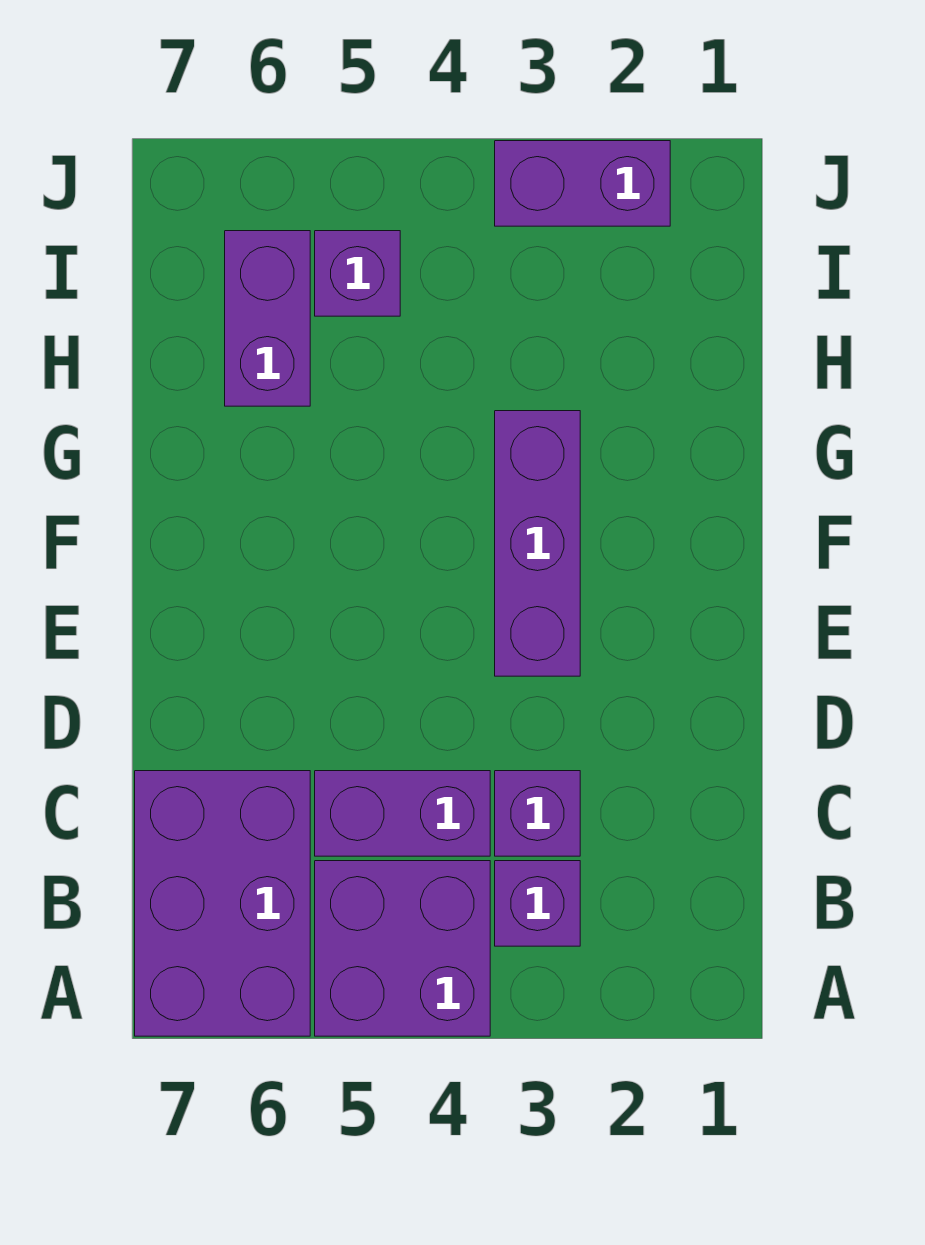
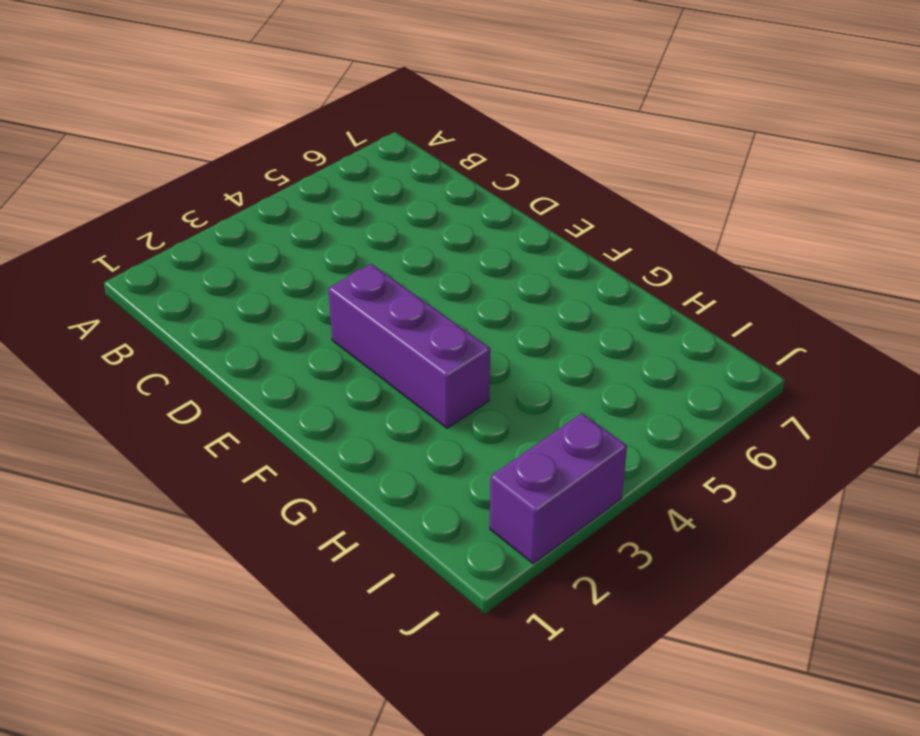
none -> purple brick A4:B5 level 1
none -> purple brick A6:C7 level 1

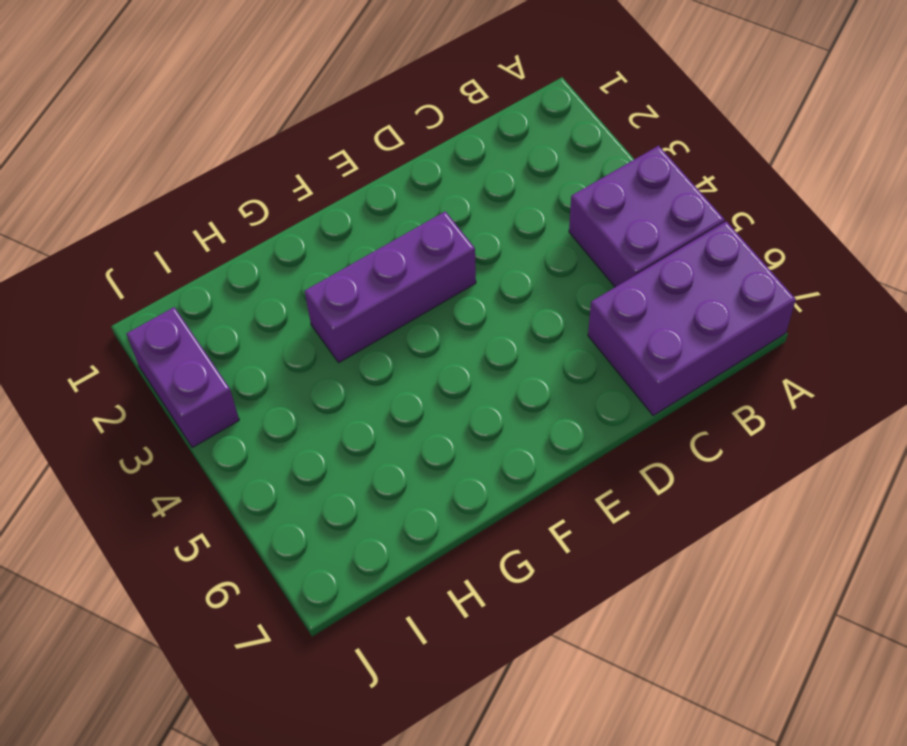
none -> purple brick B3 level 1
none -> purple brick C3 level 1

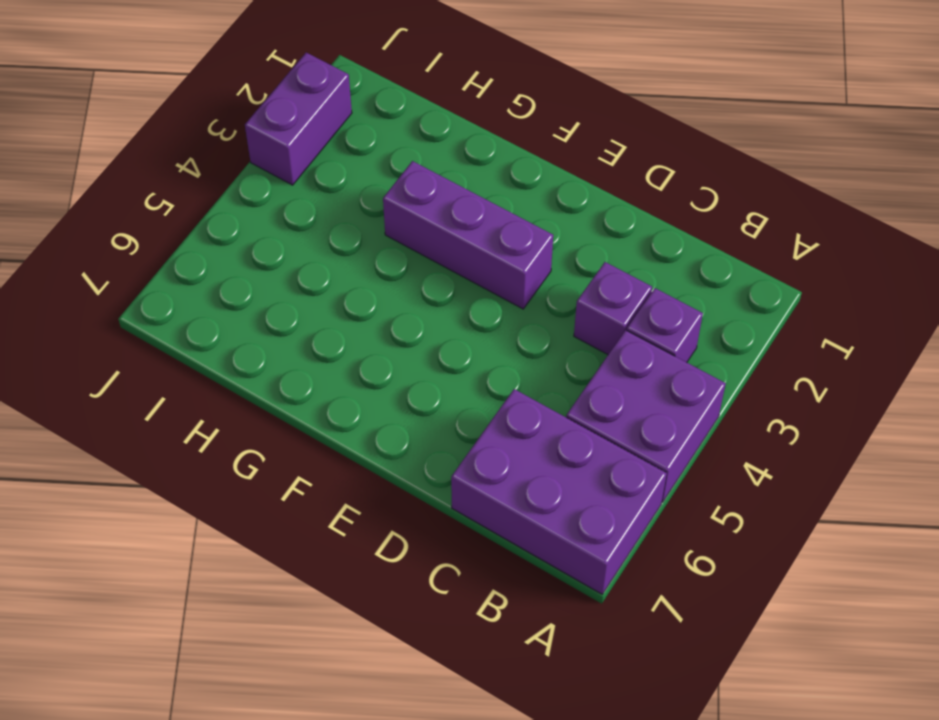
none -> purple brick C4:C5 level 1
none -> purple brick H6:I6 level 1

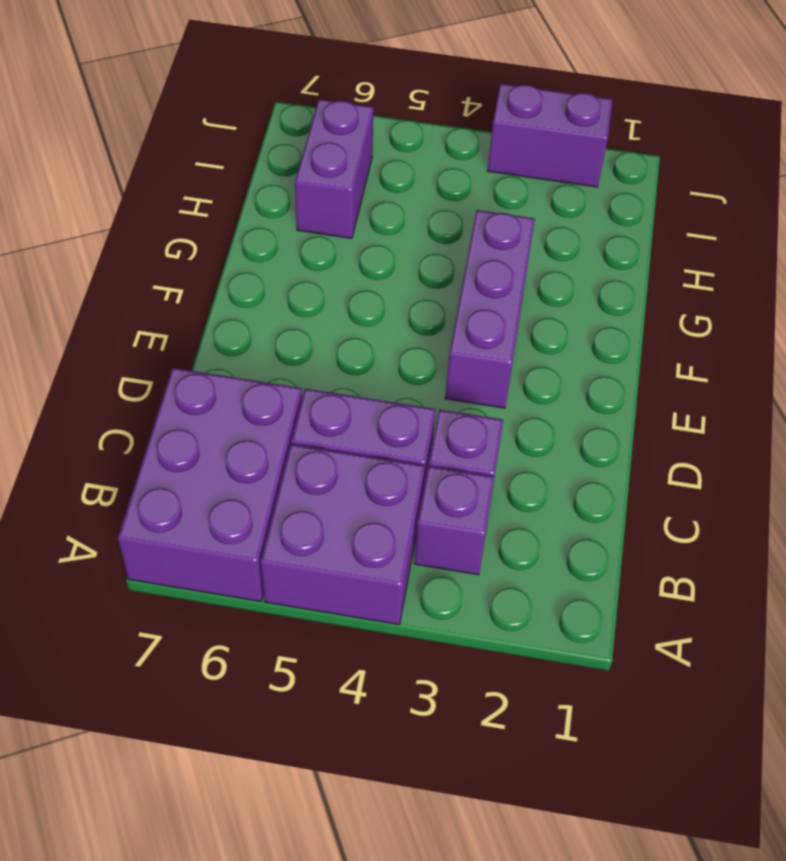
none -> purple brick I5 level 1

